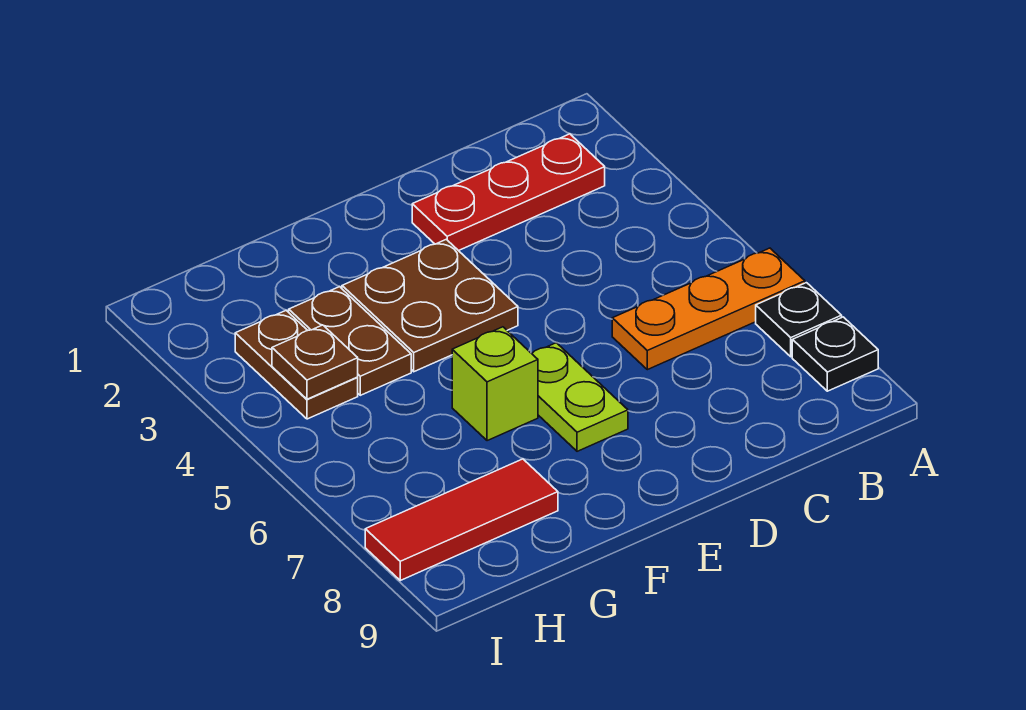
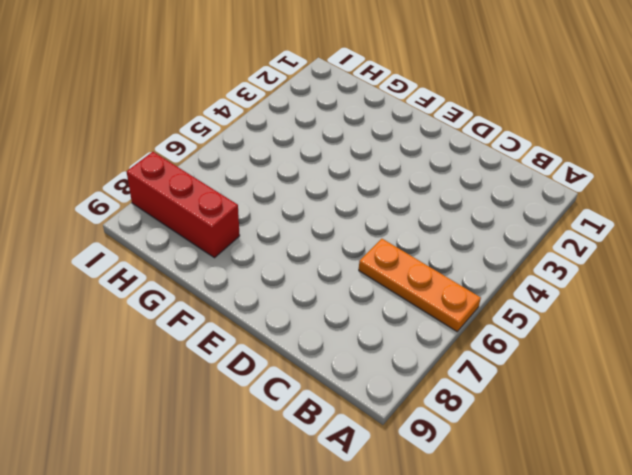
red brick G8:I8 level 1 -> red tile G8:I8 level 1
none -> black plate A7 level 1
none -> black plate A8 level 1

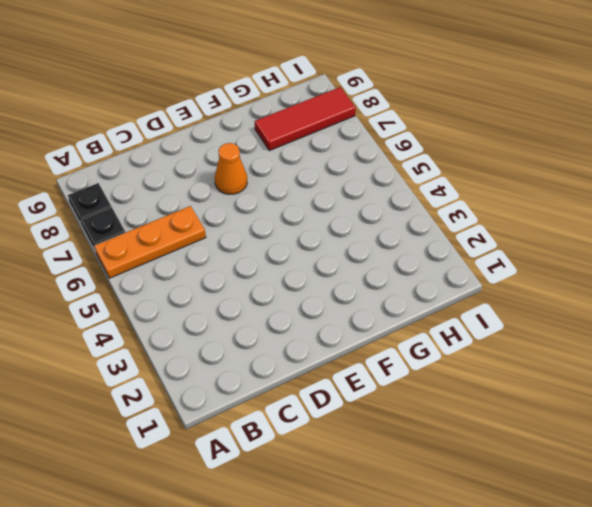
orange cone E7 level 1 -> lime plate E6:E7 level 1
none -> red plate B2:D2 level 1
none -> brown plate E3:F4 level 1

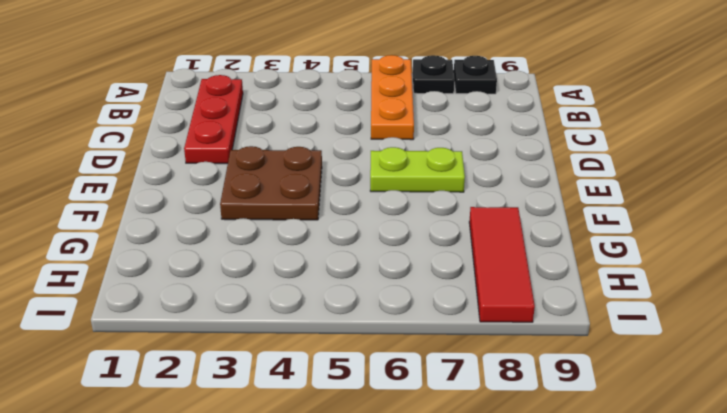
none -> lime brick F6 level 1
none -> brown plate G3:G4 level 1

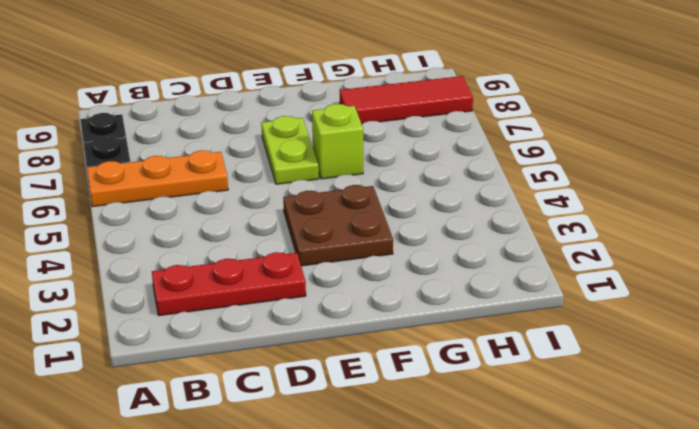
none -> brown plate G3:G4 level 1
none -> brown plate H3:H4 level 1

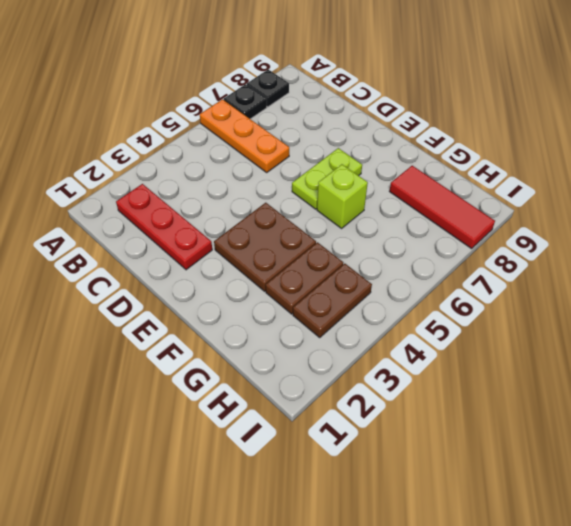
none -> brown plate H4 level 2

